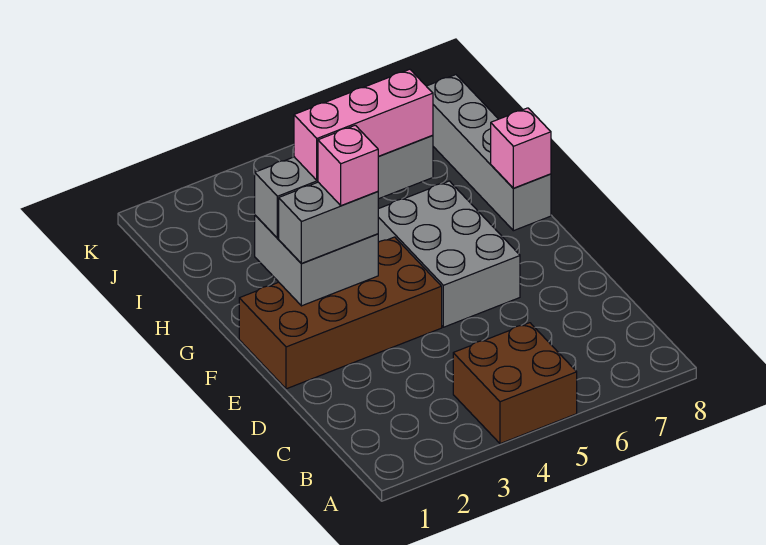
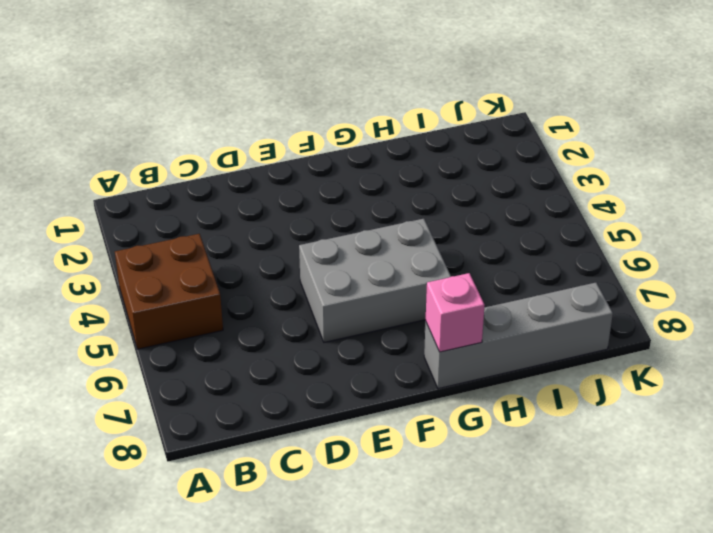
none -> brown brick E1:F4 level 1
none -> grey brick F2:G3 level 2

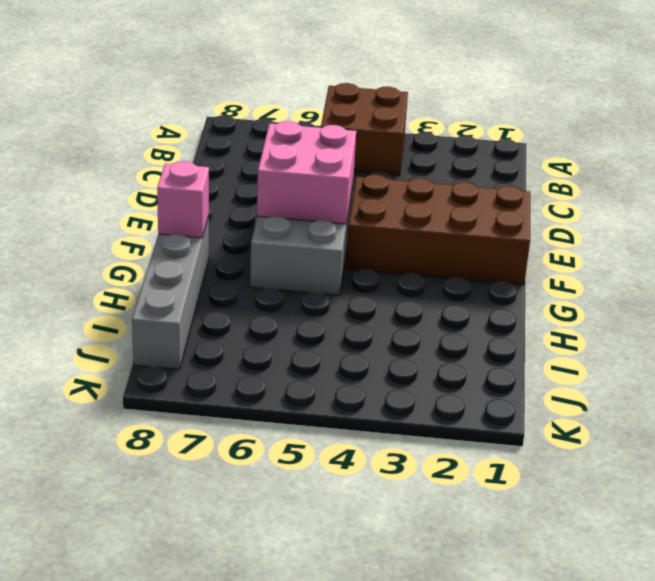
pink brick E5:F6 level 2 -> none
none -> grey brick F2:G3 level 2
none -> grey brick F2:F3 level 3

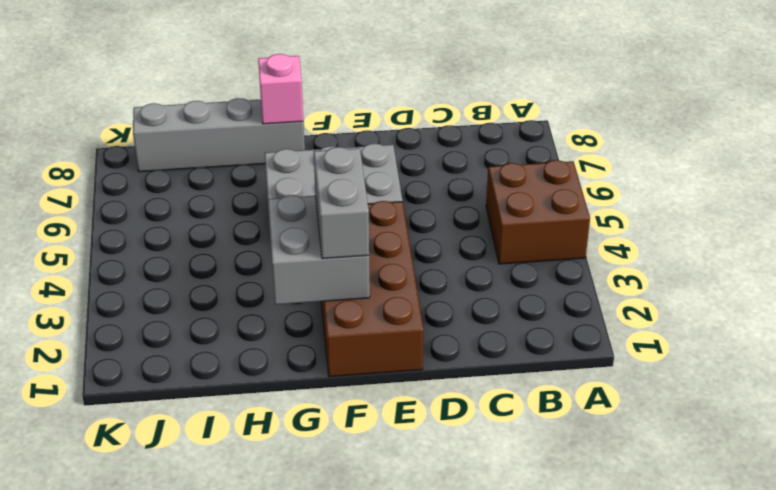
none -> grey brick G2:G5 level 3
none -> pink brick F3 level 4

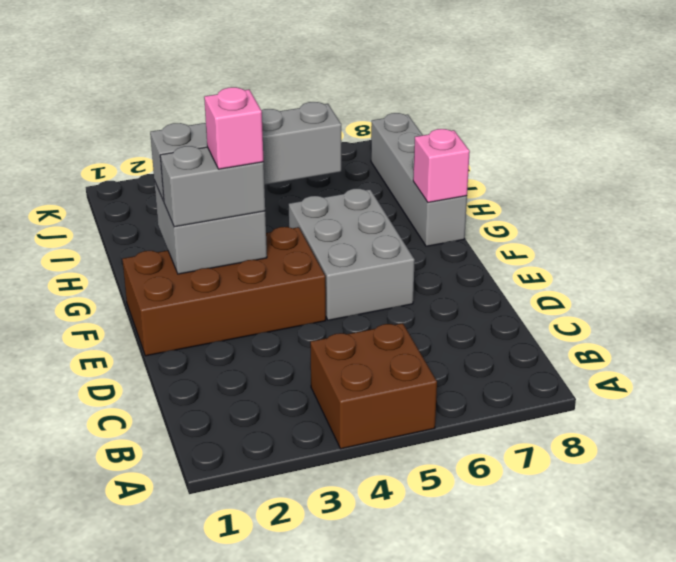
none -> pink brick G3:G5 level 4

